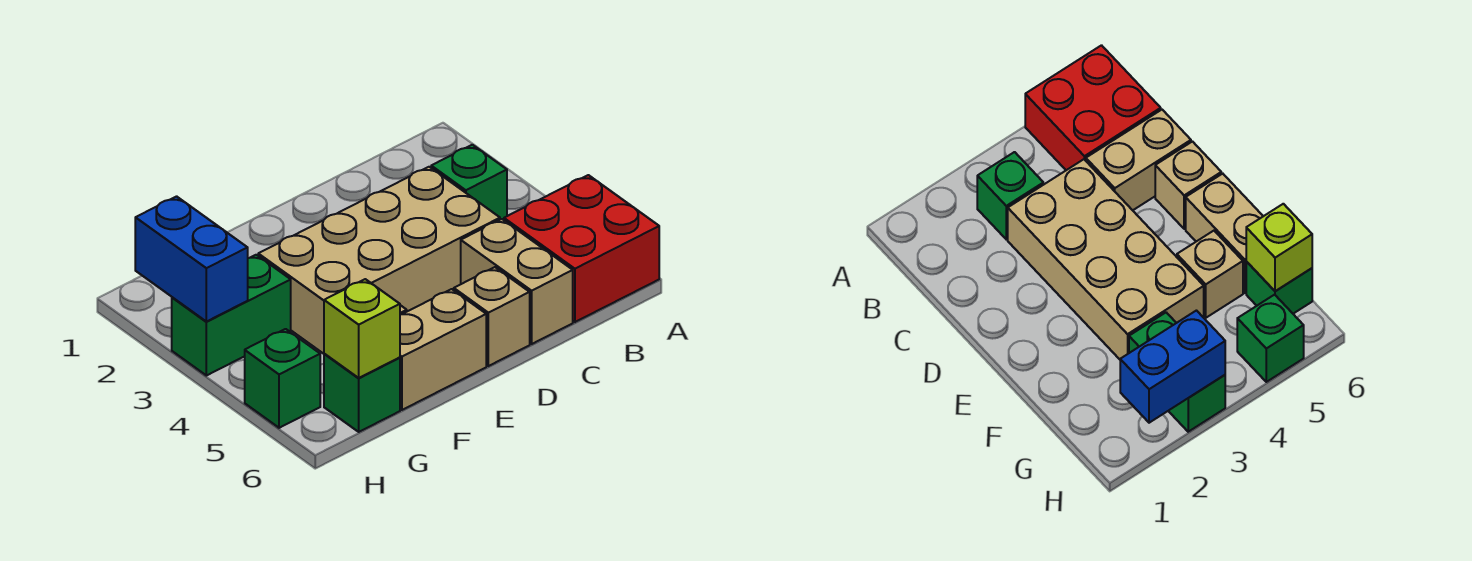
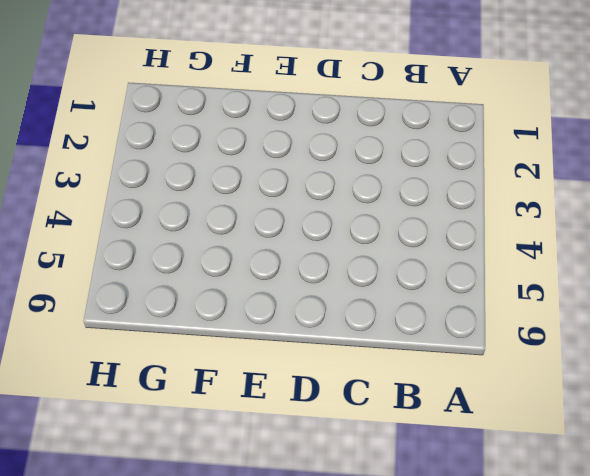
none -> red brick A5:B6 level 1
none -> green brick B3 level 1
none -> tan brick C3:F4 level 1

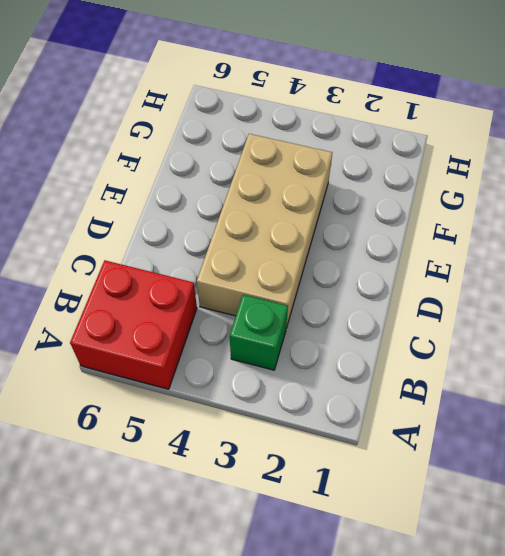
none -> tan brick C5:C6 level 1
none -> tan brick D6 level 1
none -> tan brick E6:F6 level 1

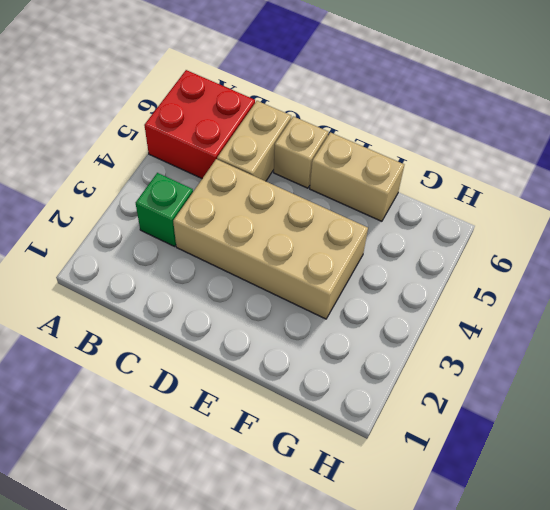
none -> tan brick F5 level 1
none -> green brick G3:H3 level 1
none -> green brick G6 level 1

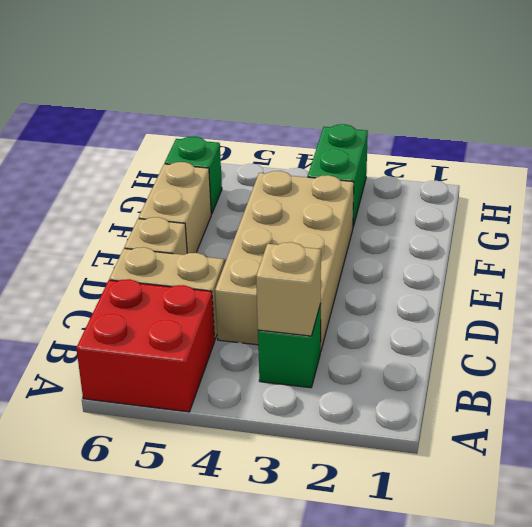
tan brick B3 level 2 -> tan brick F5 level 1
none -> green brick H5 level 1
none -> lime brick G6 level 2
none -> blue brick H2:H3 level 2

